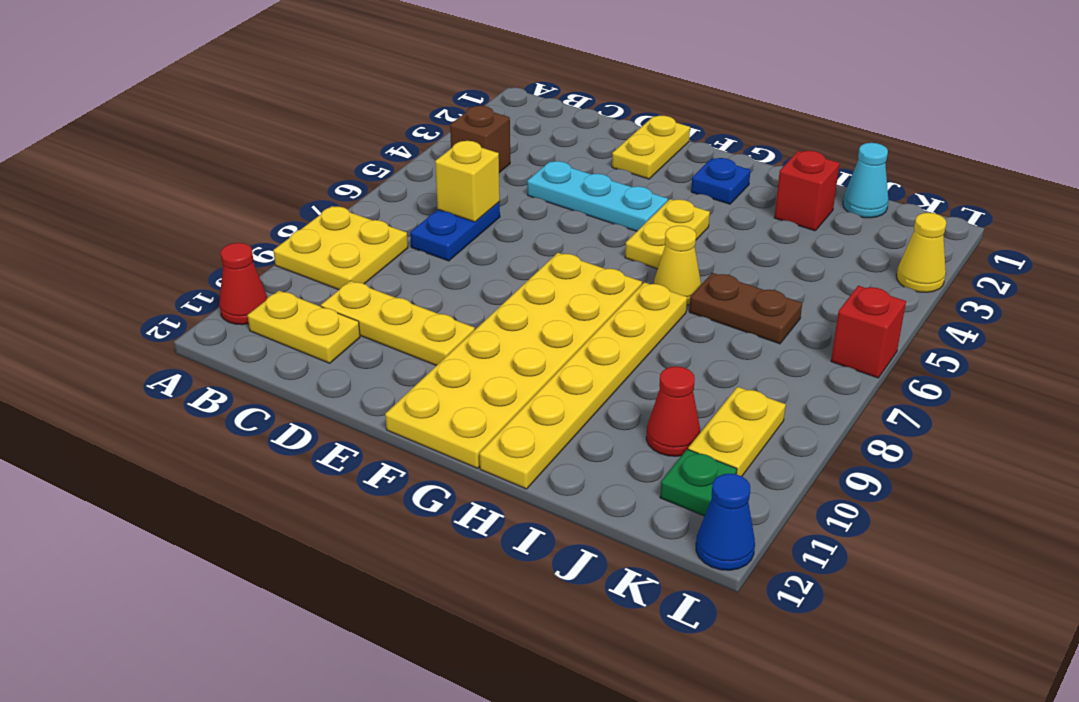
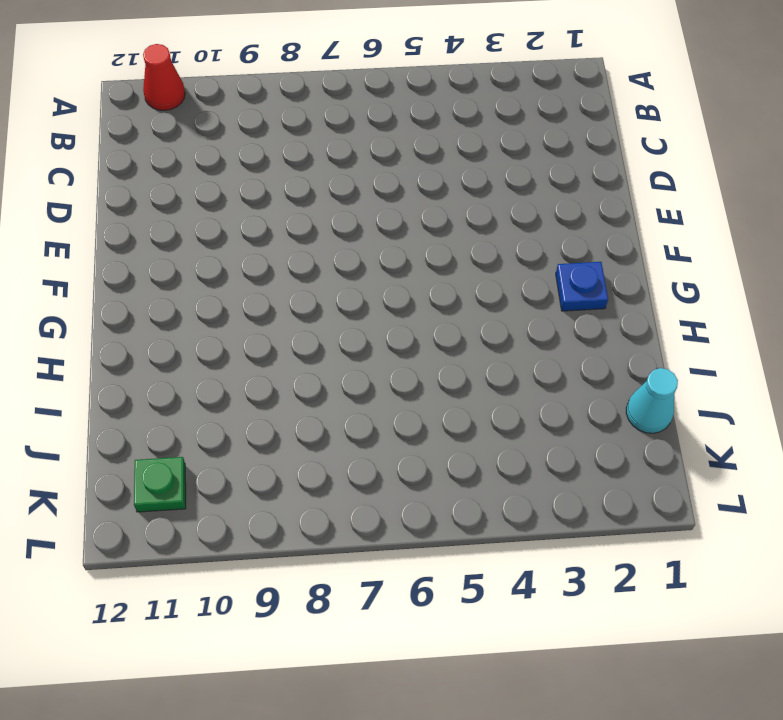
none -> yellow plate A8:B9 level 1
none -> brown brick B4 level 1
none -> yellow plate B11:C11 level 1

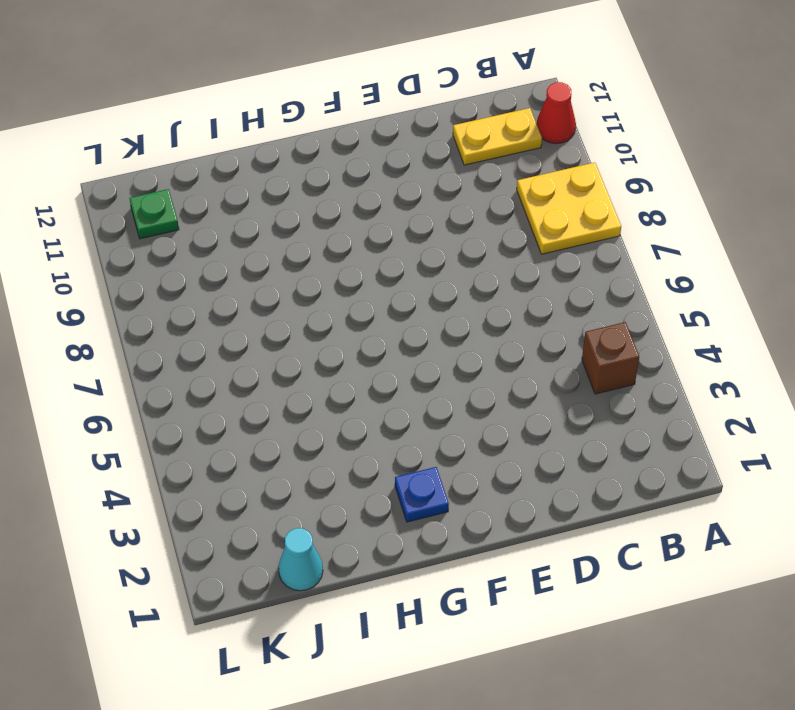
none -> blue plate C6:C7 level 1
none -> yellow plate C10:E10 level 1
none -> cyan plate D4:F4 level 1

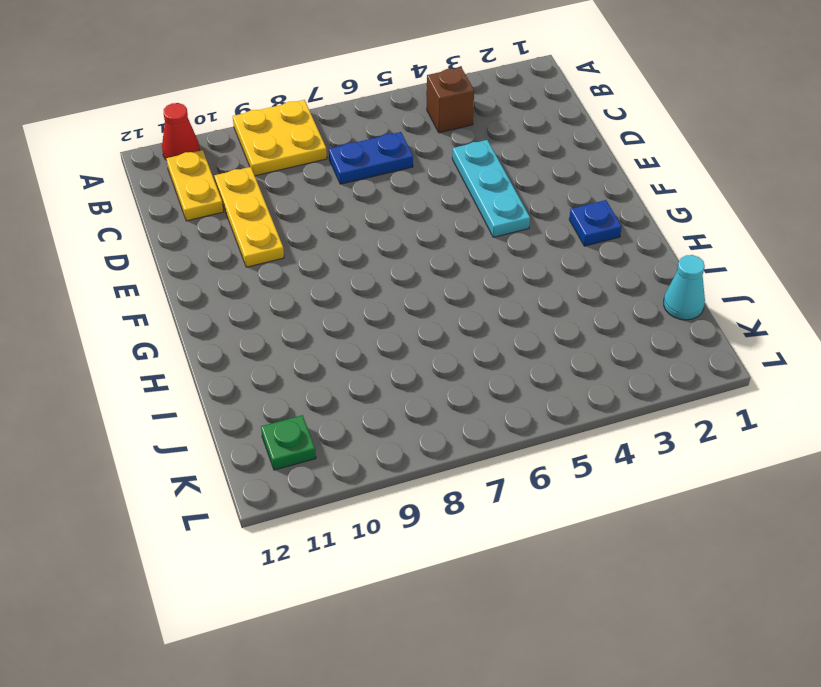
none -> yellow plate E1:E2 level 1
none -> yellow plate F7:G12 level 1
none -> yellow plate G4:G5 level 1

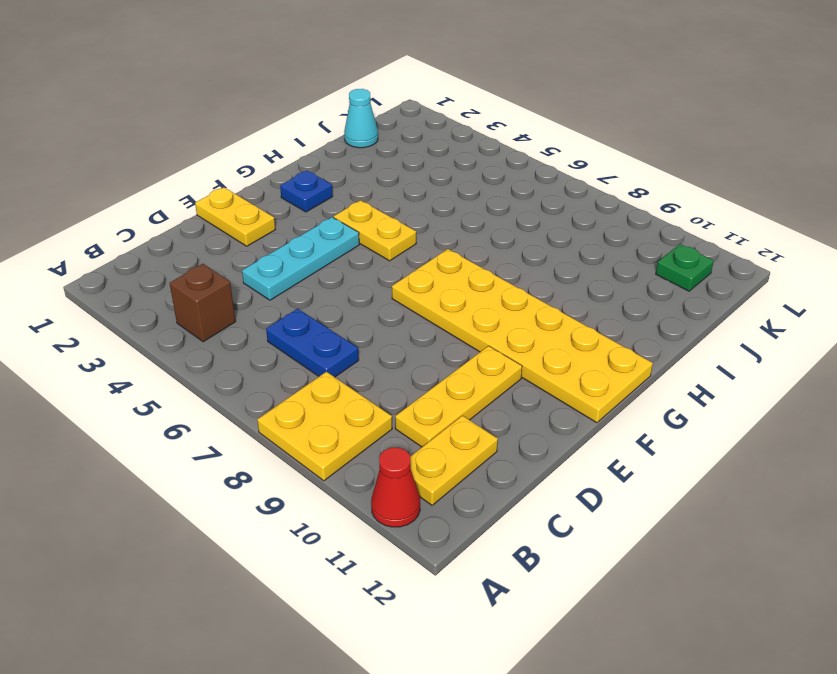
none -> yellow cone H6 level 1
none -> yellow plate H7:H12 level 1
none -> red brick I2 level 1

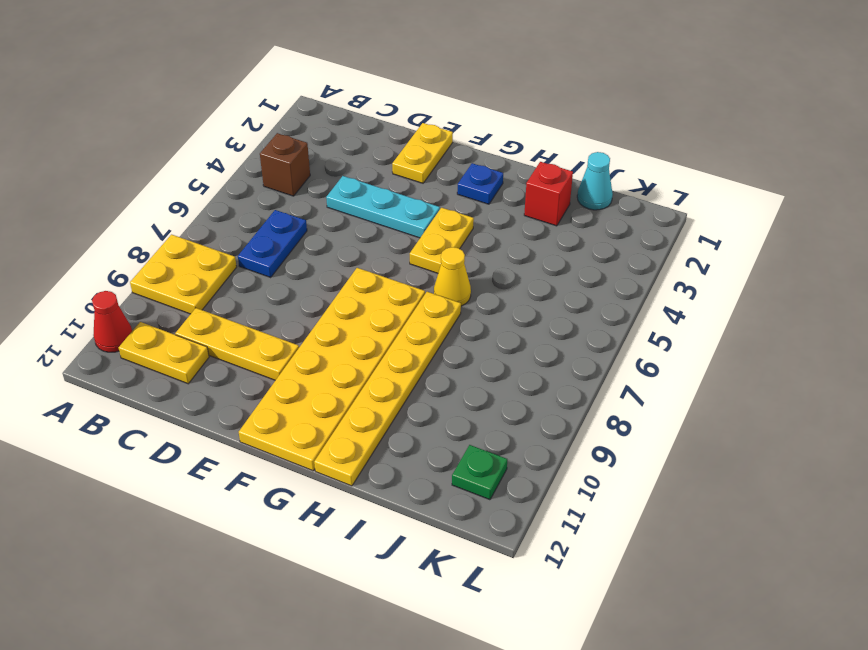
none -> brown plate I6:J6 level 1
none -> red cone J10 level 1
none -> yellow plate K9:K10 level 1

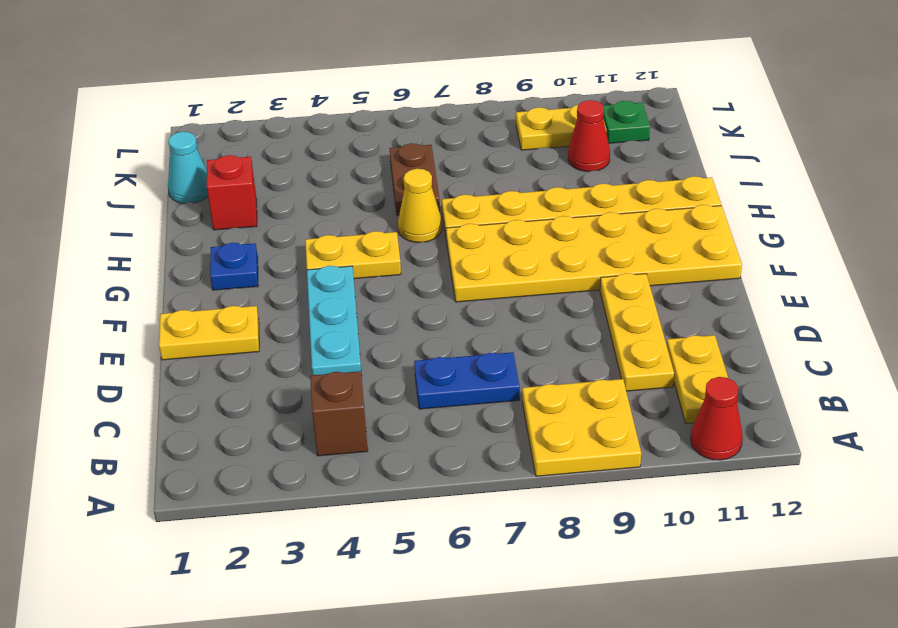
none -> yellow cone L3 level 1
none -> red brick L6 level 1
none -> blue cone L12 level 1

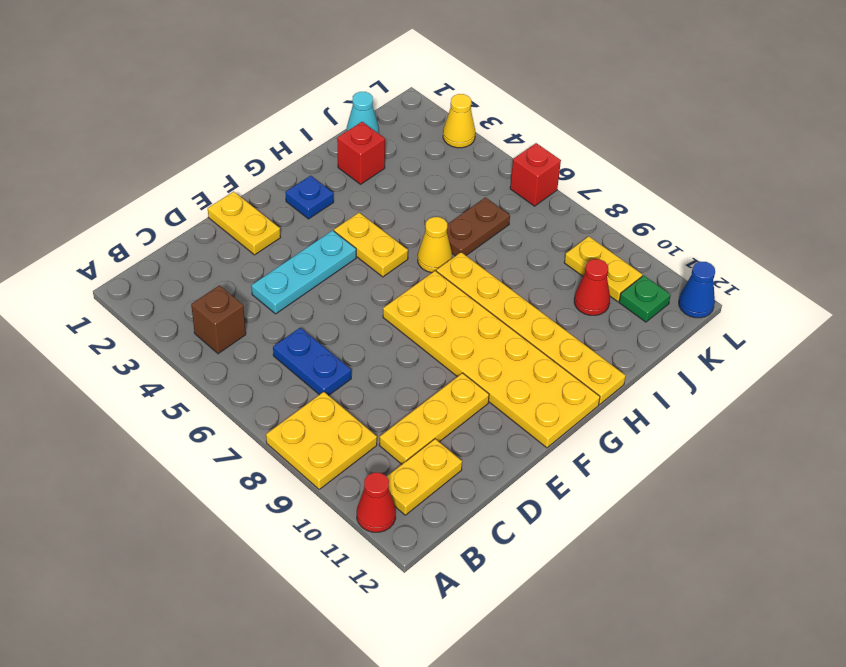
none -> yellow brick C6 level 2

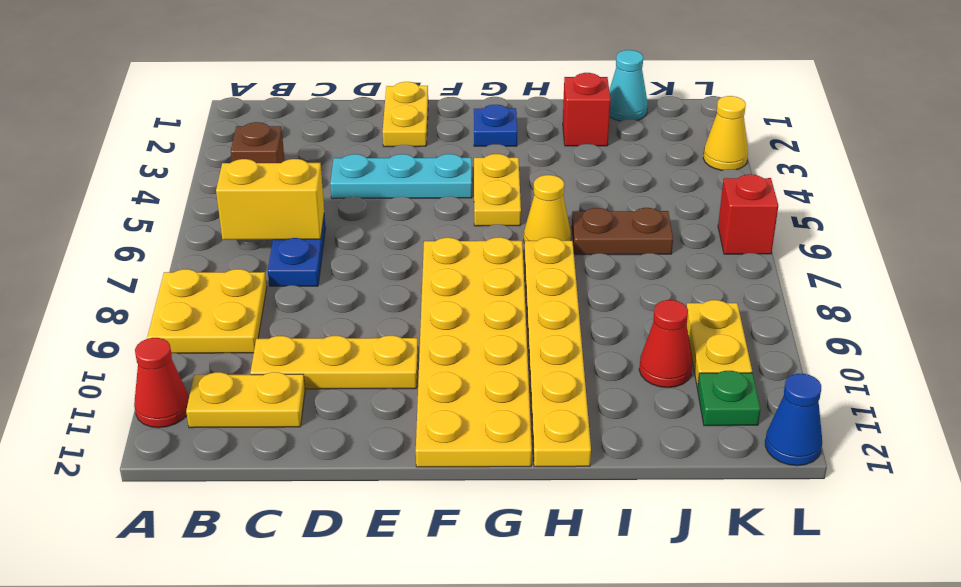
yellow brick B6:C6 level 2 -> yellow brick C6 level 2

